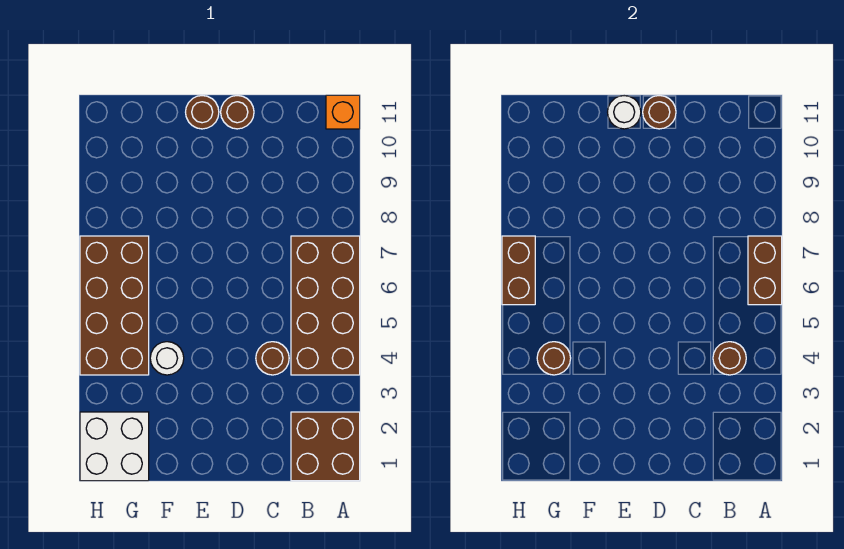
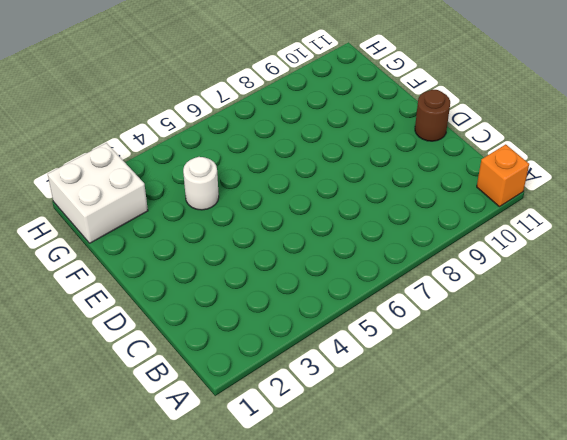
none -> brown brick A1:B2 level 1
none -> brown brick A4:B7 level 1
none -> brown round brick C4 level 1

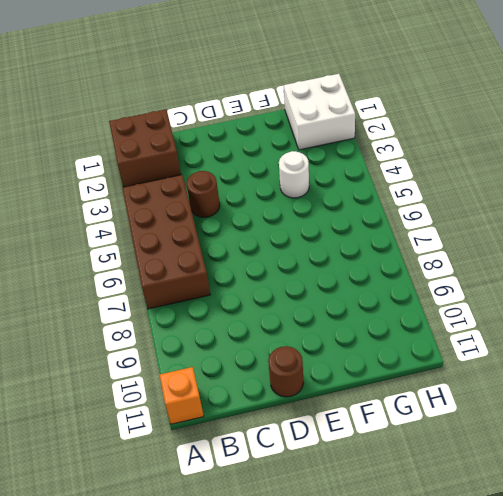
none -> brown round brick E11 level 1
none -> brown brick G4:H7 level 1
none -> brown brick A6:A7 level 2

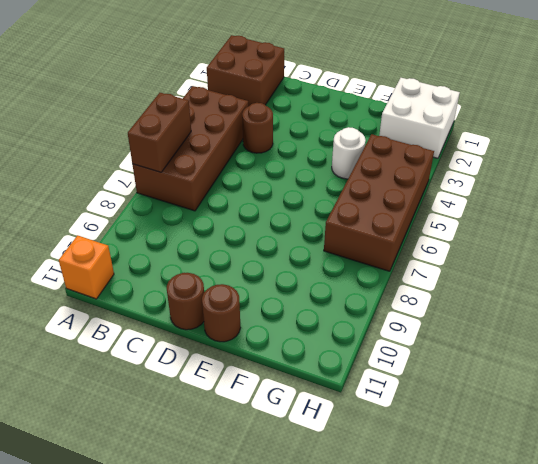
none -> brown round brick B4 level 2
none -> brown round brick D11 level 2
none -> white round brick E11 level 2

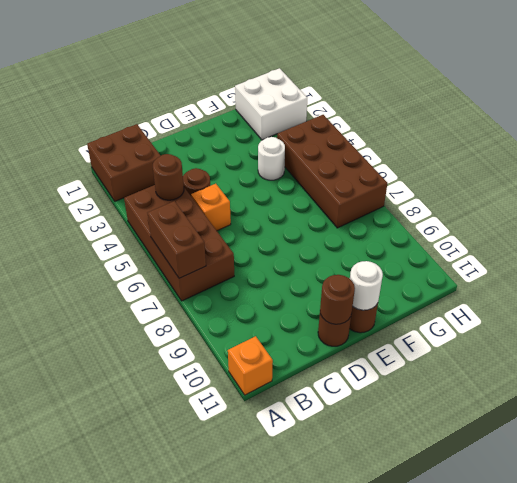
orange brick C5 level 1 -> none
none -> brown round brick G4 level 2
none -> brown brick H6:H7 level 2

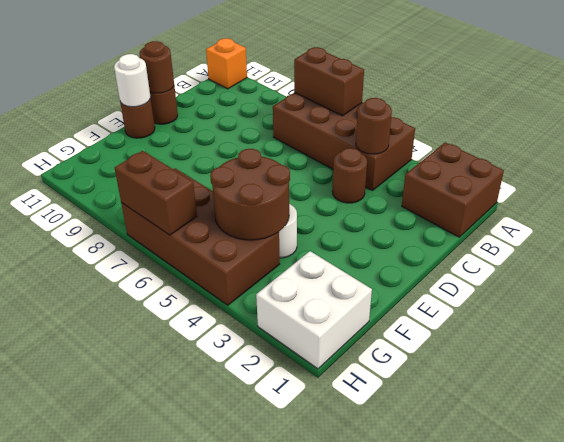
brown round brick F4:G5 level 2 -> brown round brick G4 level 2

